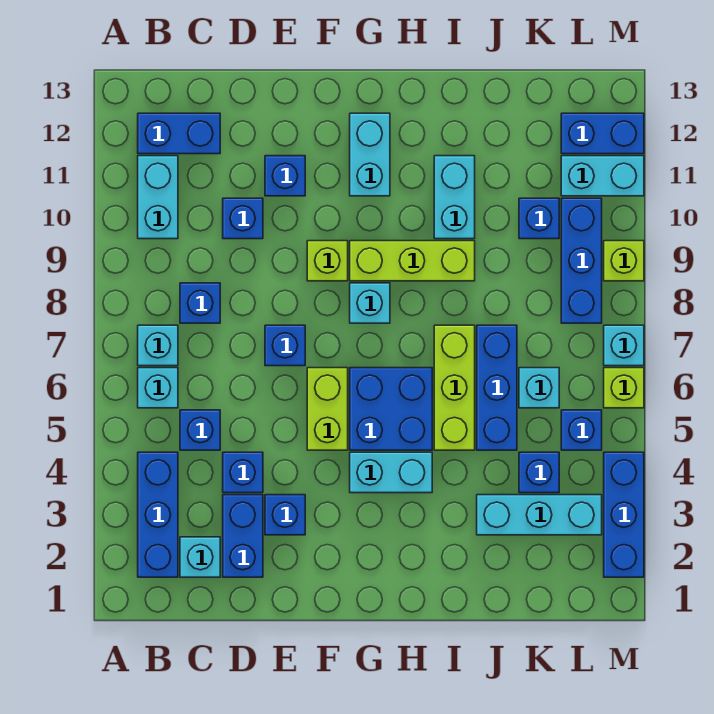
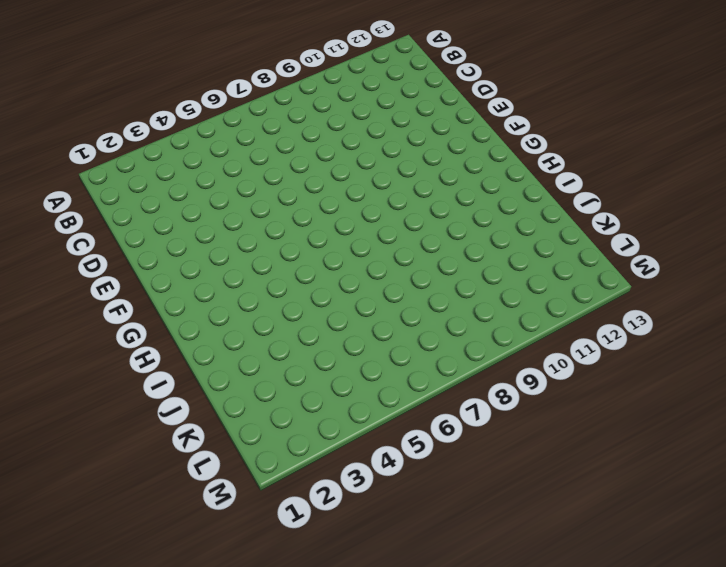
none -> blue brick B2:B4 level 1
none -> cyan brick B6 level 1
none -> cyan brick B7 level 1
none -> cyan brick B10:B11 level 1

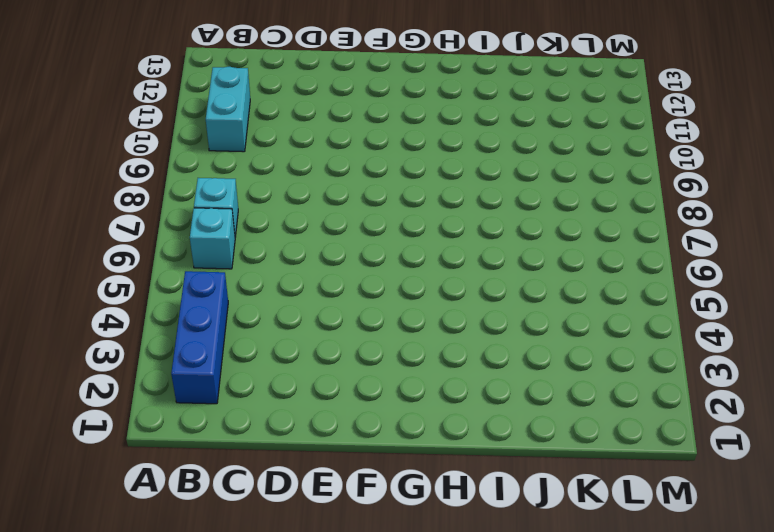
none -> blue brick B12:C12 level 1
none -> cyan brick C2 level 1
none -> blue brick C5 level 1
none -> blue brick C8 level 1

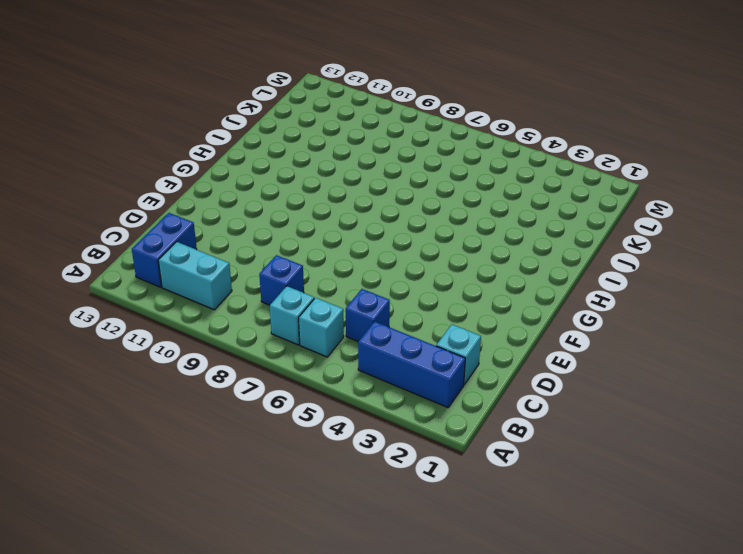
none -> blue brick D2:D3 level 1
none -> blue brick D4 level 1
none -> blue brick D10 level 1
none -> blue brick E3 level 1

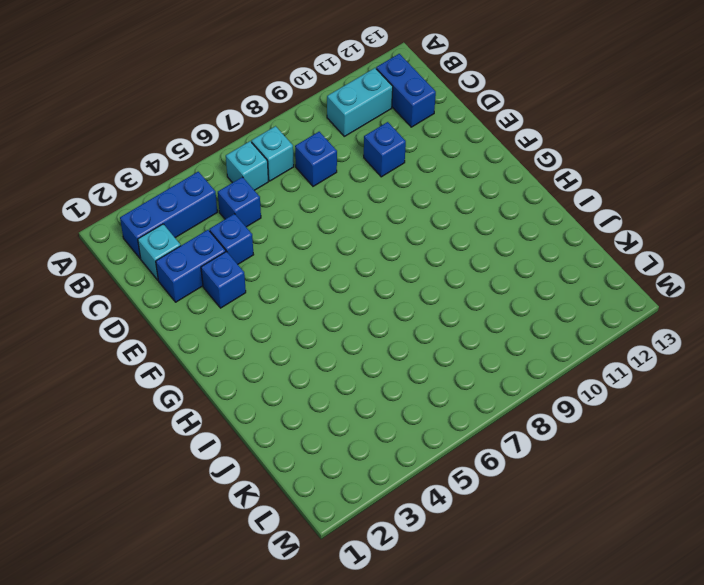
none -> blue brick E7 level 1
none -> blue brick E11 level 1
none -> lime brick F5:F6 level 1
none -> lime brick F9 level 1

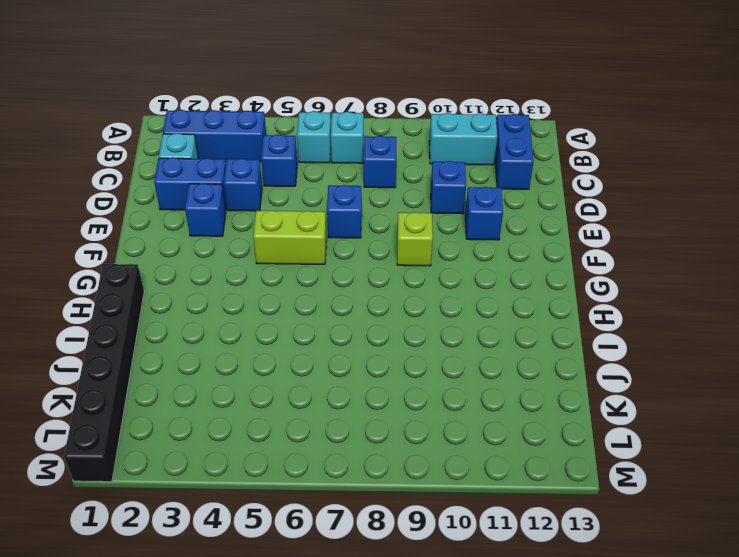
black brick H1:M1 level 1 -> none
none -> cyan brick G4:H4 level 1
none -> blue brick G5:H6 level 1
none -> cyan brick G8 level 1
none -> lime brick G9:I9 level 1

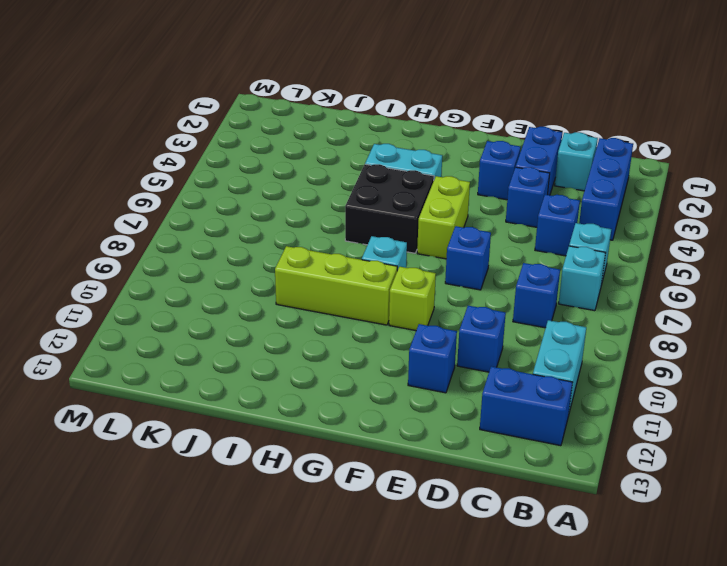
black brick G5:H6 level 1 -> blue brick G5:H6 level 1
none -> cyan brick G11:G12 level 1
none -> lime brick I5:I7 level 1
none -> cyan brick I10:I11 level 1
none -> cyan brick J3:L3 level 1

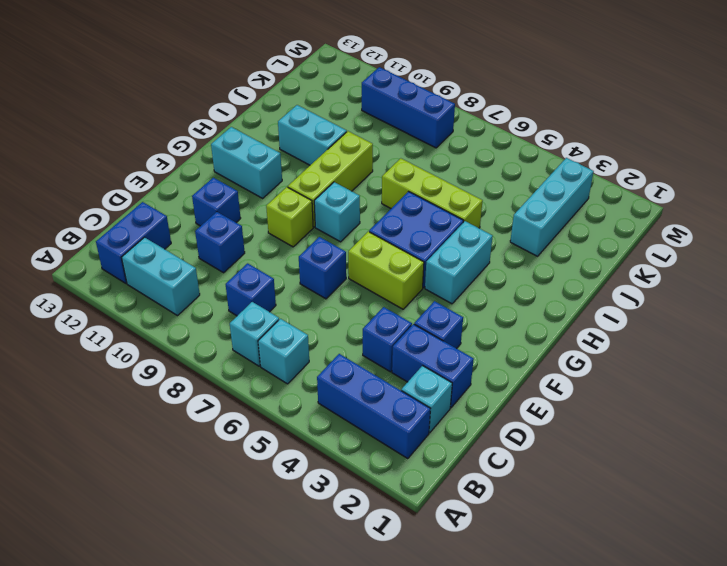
none -> blue brick C5 level 1
none -> blue brick J5:J7 level 1
none -> blue brick K4 level 1
none -> cyan brick K6 level 1

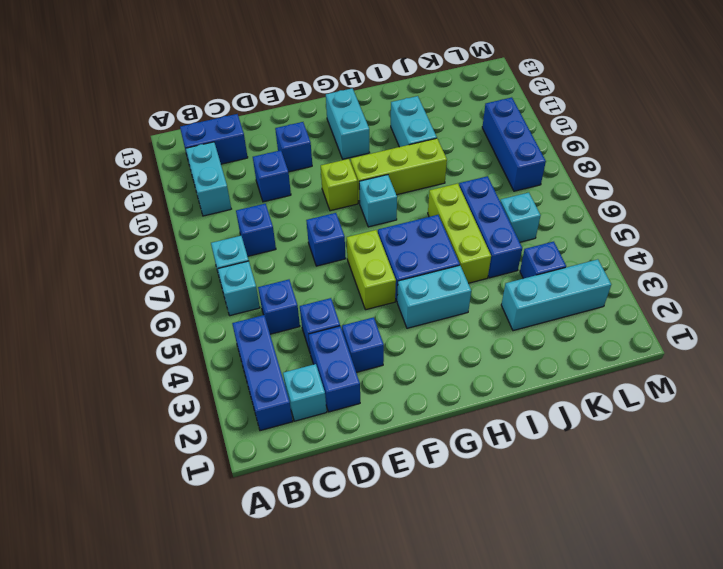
none -> blue brick K10 level 1
none -> blue brick L5 level 1
none -> cyan brick L11:M11 level 1
none -> blue brick L12:M12 level 1

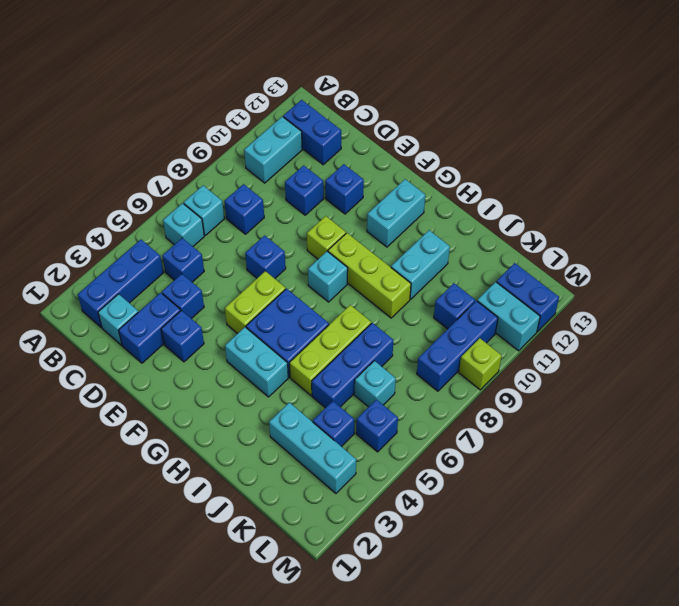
none -> blue brick M2:M4 level 1
none -> lime brick M6 level 1
none -> cyan brick M7 level 1

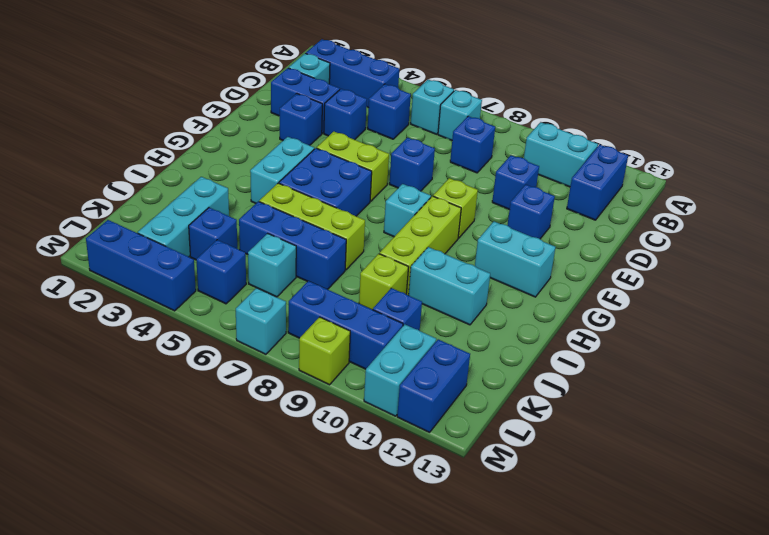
lime brick J9 level 1 -> lime brick M6 level 1

